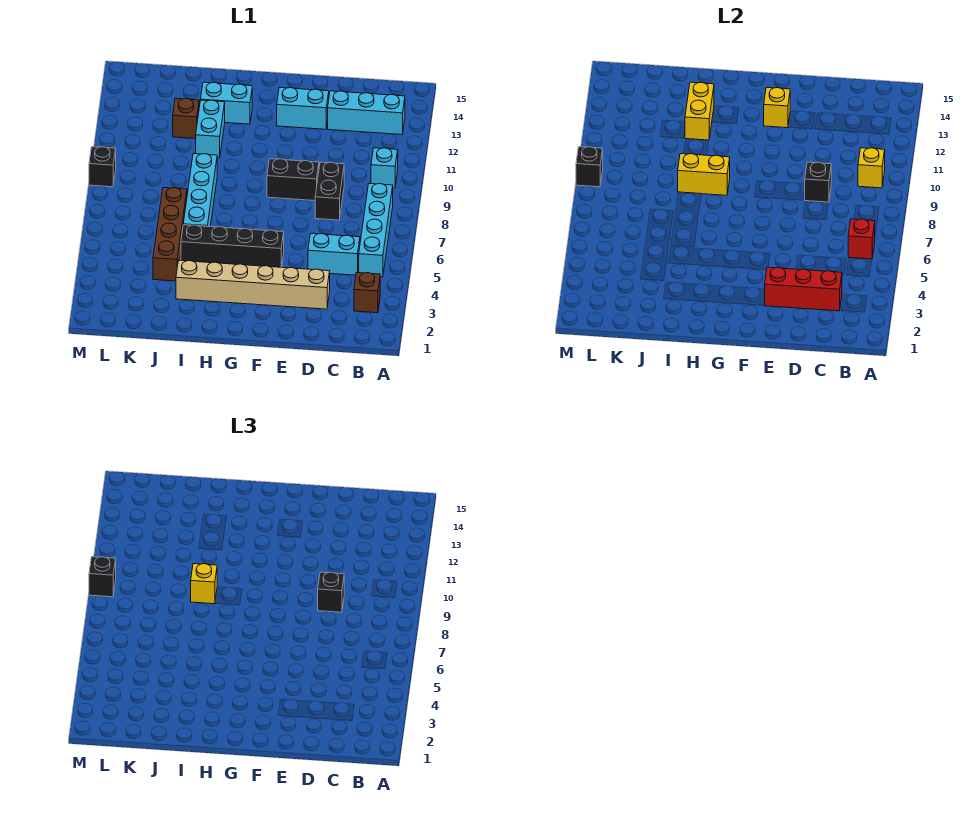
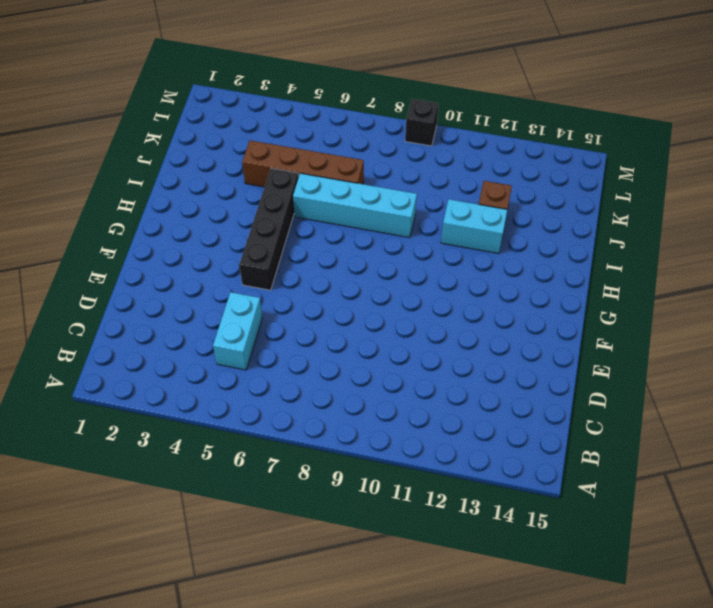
none -> brown brick B3 level 1
none -> cyan brick B5:B8 level 1
none -> cyan brick B10 level 1

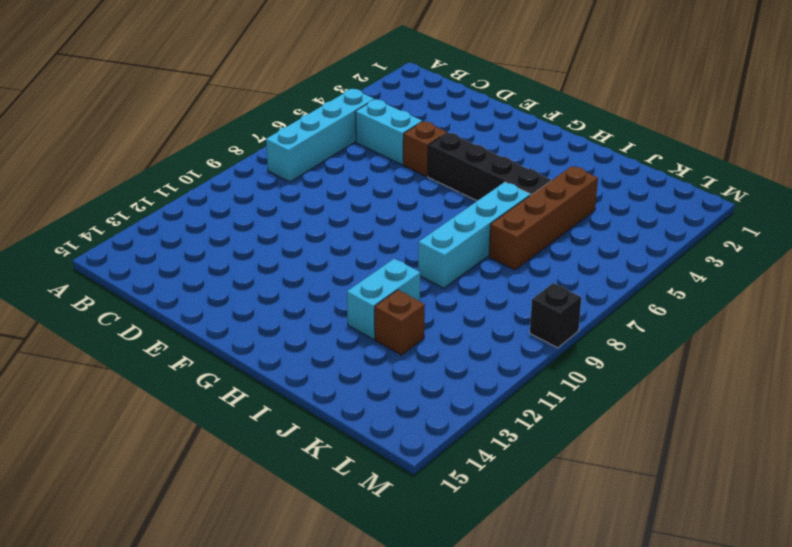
brown brick E5 level 1 -> brown brick B3 level 1
none -> cyan brick B10 level 1
none -> cyan brick B13:D13 level 1
none -> tan brick D3:I3 level 1

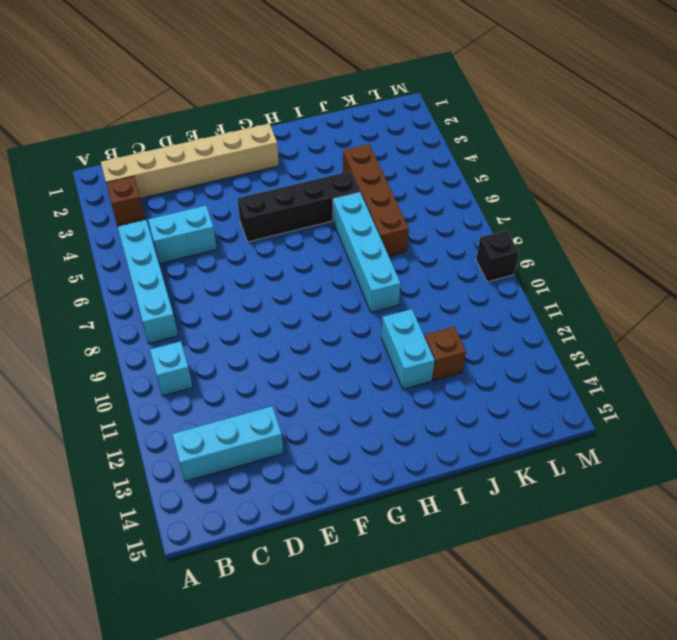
tan brick B2:G2 level 1 -> tan brick D3:I3 level 1
none -> black brick D8:D9 level 1
none -> black brick E9:F9 level 1
none -> cyan brick E13:F13 level 1

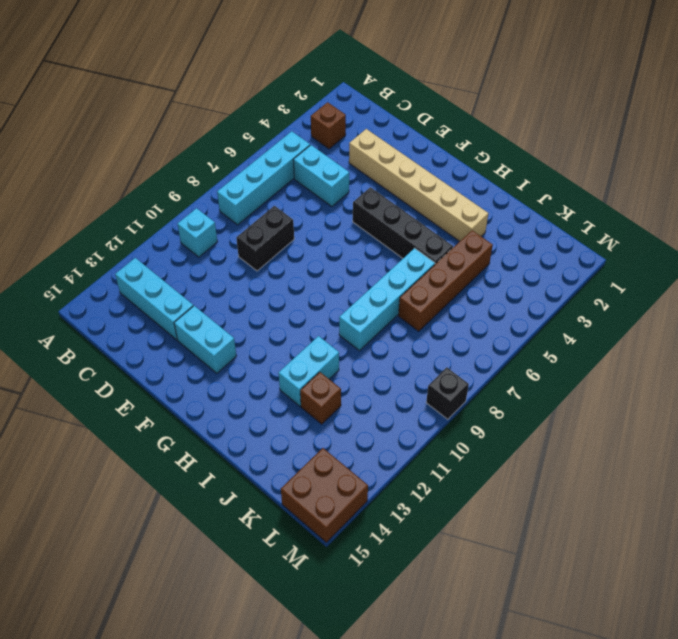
brown brick L14:M15 level 1 -> none
none -> black brick E9:F9 level 1
none -> cyan brick H13:I13 level 1
none -> red brick B6 level 2

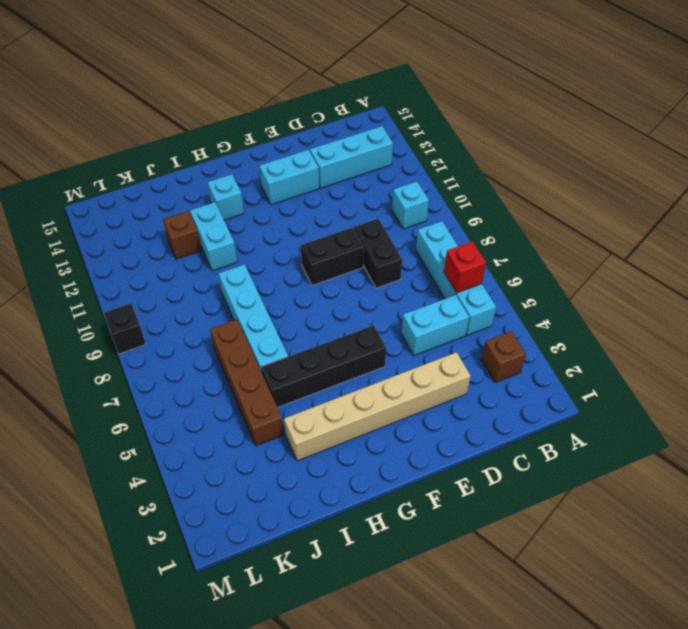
cyan brick H13 level 1 -> cyan brick H13:I13 level 1
none -> yellow brick B10 level 2
none -> red brick C3:E3 level 2
none -> black brick D9 level 2

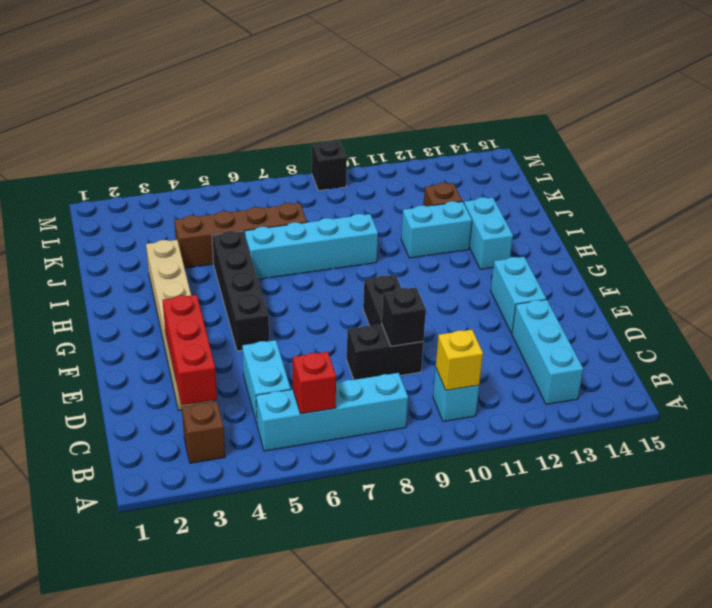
none -> yellow brick F13 level 2
none -> yellow brick H9:I9 level 2
none -> yellow brick I12:I13 level 2

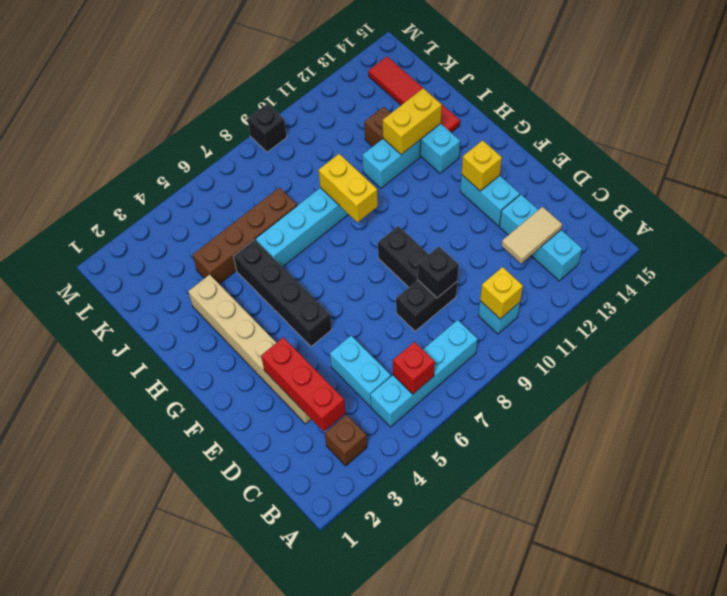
tan tile C12:C13 level 2 -> none
red tile I14:L14 level 1 -> none
none -> black brick M9 level 2
none -> black brick D9 level 3
none -> yellow brick I9 level 3

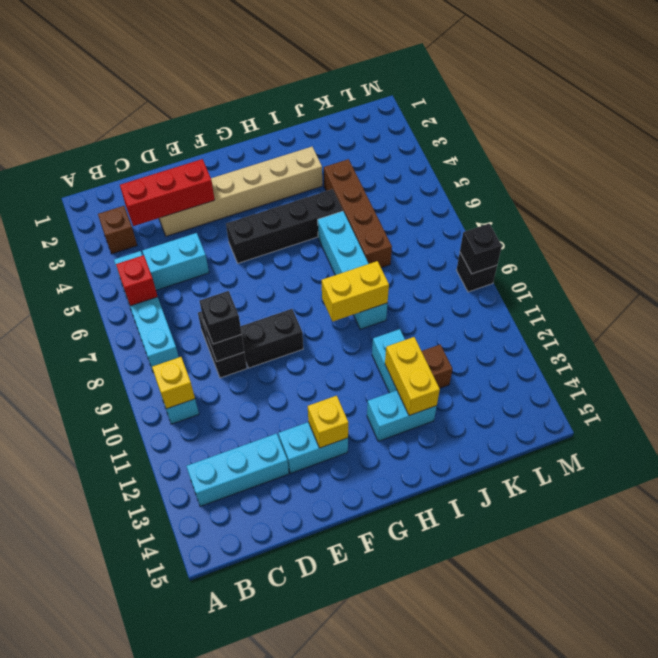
none -> yellow brick I9 level 3
none -> black brick M9 level 3

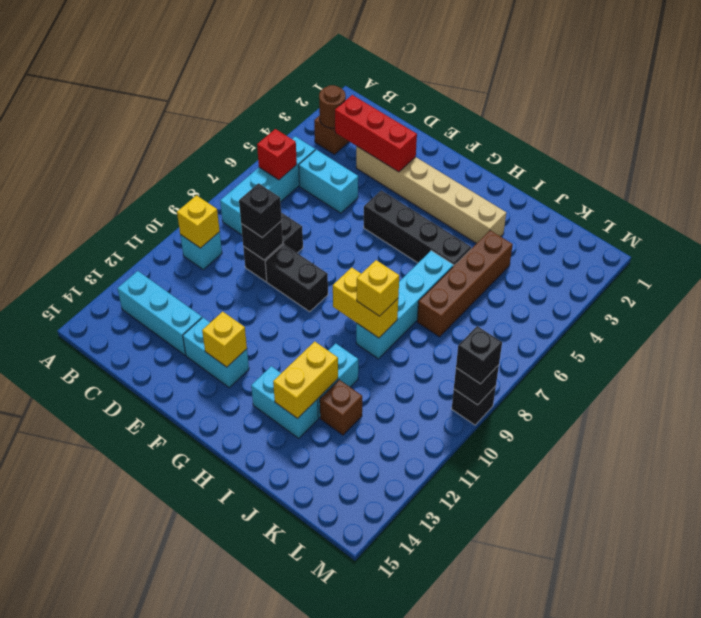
brown round brick B3 level 2 -> none

